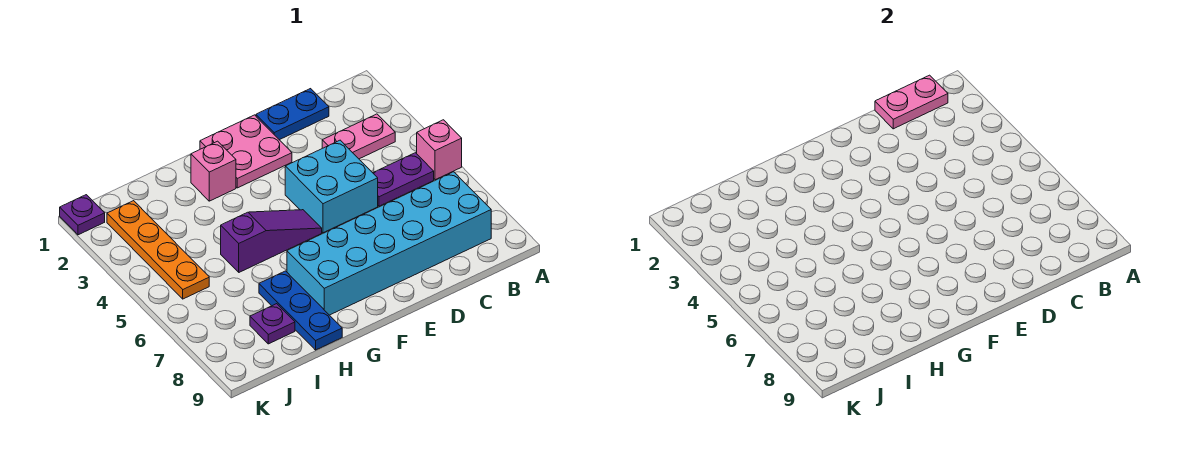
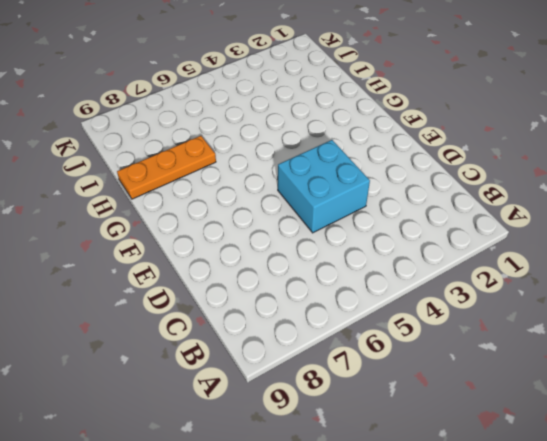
orange plate H7:H9 level 1 -> blue plate H7:H9 level 1
none -> pink brick A5 level 1
none -> pink plate B3:C3 level 1
none -> purple plate B5:C5 level 1

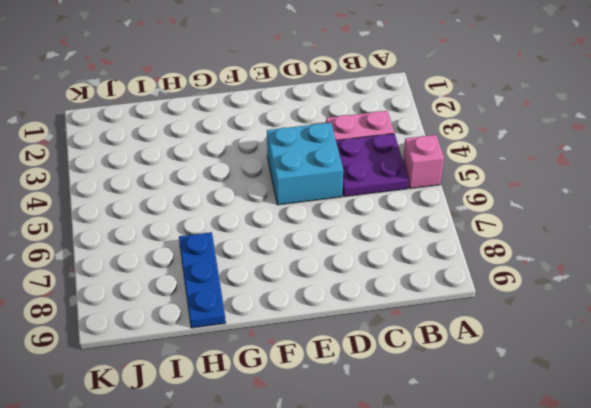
purple plate B4:C5 level 1 -> purple plate B5:C5 level 1
none -> cyan brick B7:G8 level 1
none -> blue plate C1:D1 level 1
none -> pink plate E1:F2 level 1

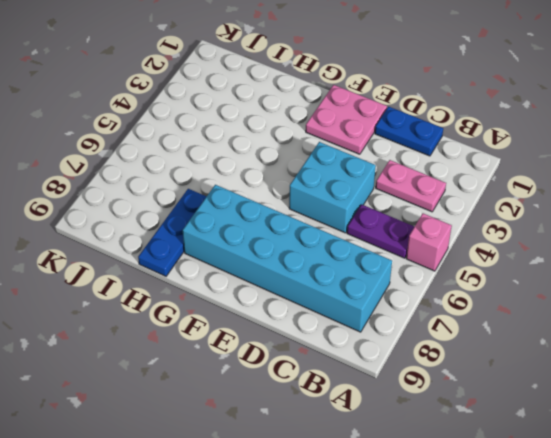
none -> purple slope F5:H5 level 1 top H
none -> pink brick G2 level 1
none -> purple plate I8 level 1

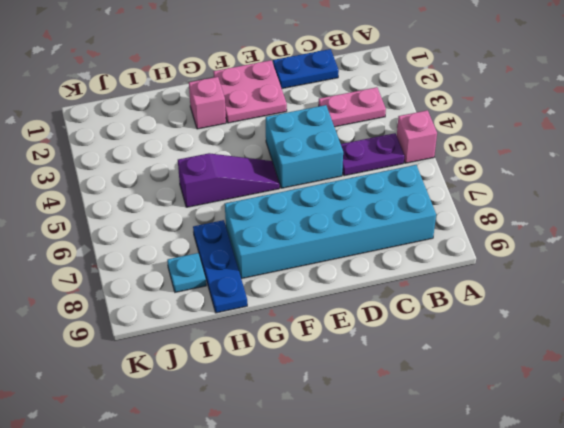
cyan plate I8 level 1 -> purple plate I8 level 1
none -> orange plate J2:J5 level 1
none -> purple plate K1 level 1
none -> pink plate B1:C1 level 2

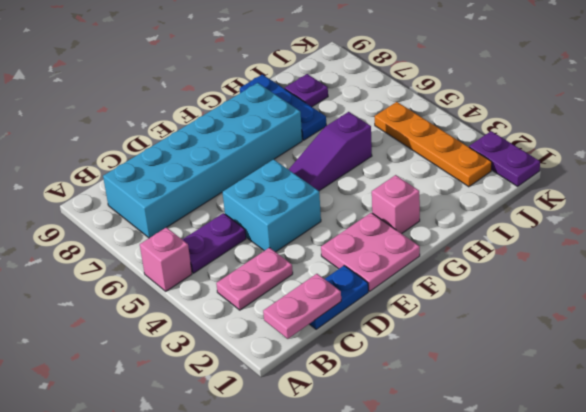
purple plate K1:K2 level 1 -> purple plate K1 level 1

